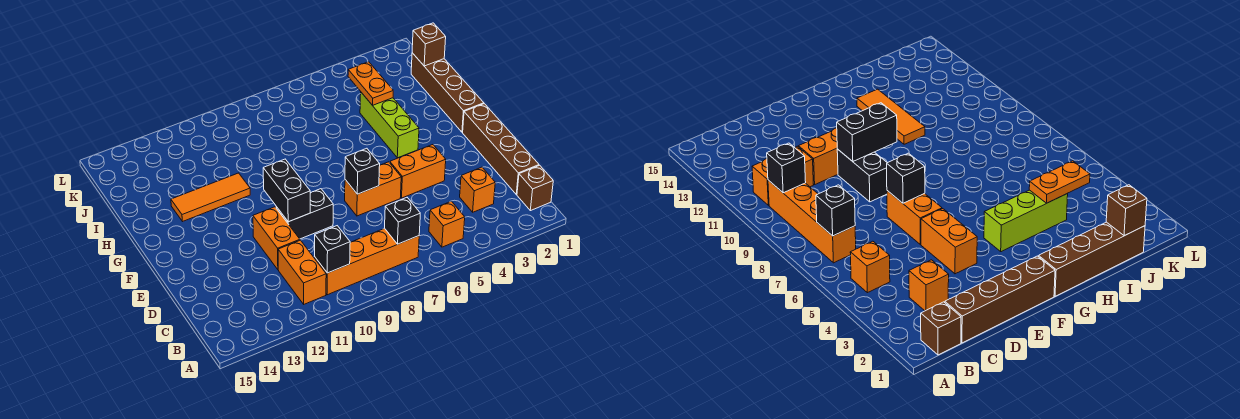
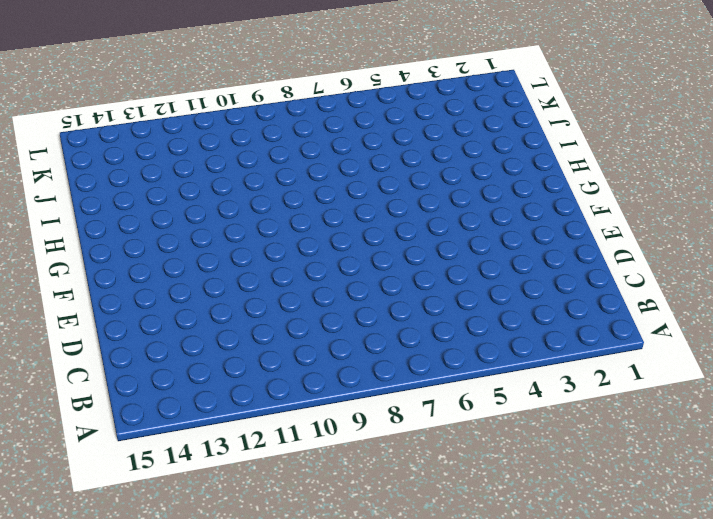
none -> brown brick B1 level 1
none -> orange brick B5 level 1
none -> orange brick B7:B10 level 1

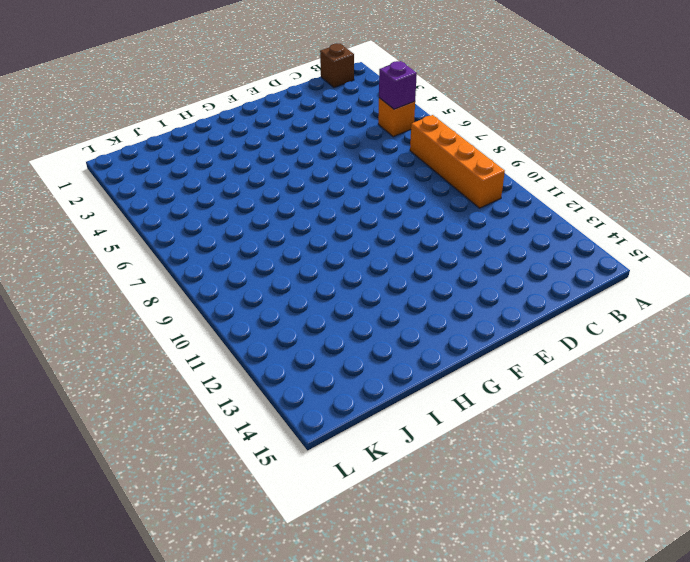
purple brick B5 level 2 -> none
none -> orange brick B11:C11 level 1
none -> brown brick C1:F1 level 1
none -> orange brick C3 level 1

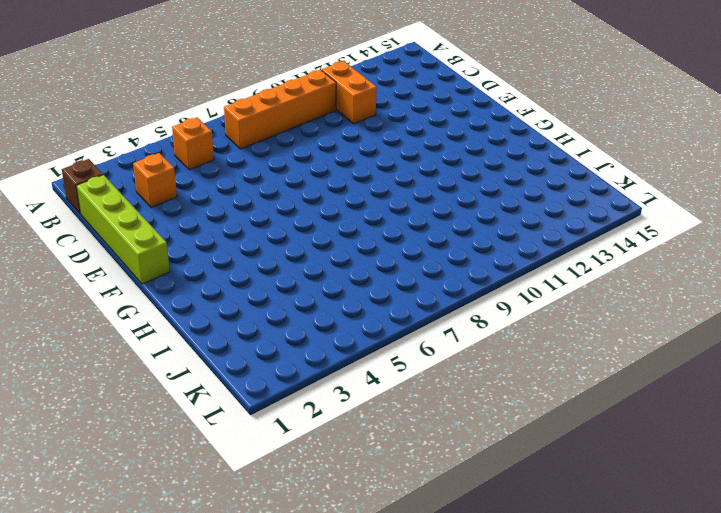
lime brick C1:F1 level 1 -> brown brick C1:F1 level 1
none -> orange brick D11:E11 level 1
none -> orange brick E4:E5 level 1
none -> orange brick E6:E7 level 1

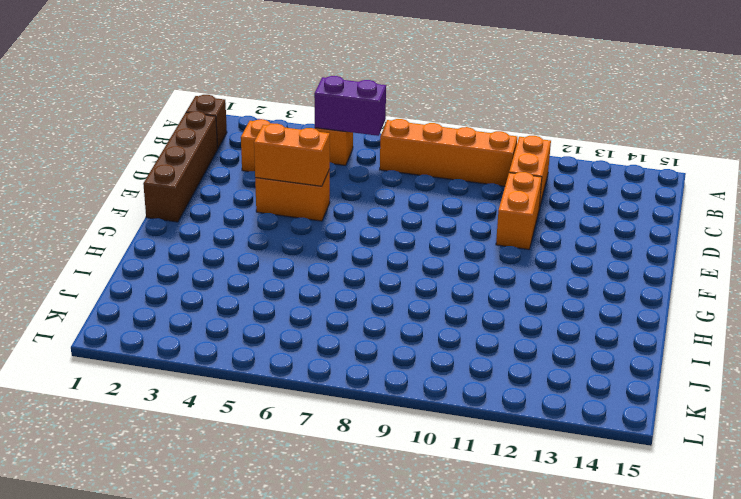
purple brick B5:B6 level 2 -> none
orange brick E4:E5 level 2 -> orange brick E6:E7 level 1
none -> black brick E9:E10 level 1
none -> brown brick G1:J1 level 1
none -> lime brick G4:I4 level 1

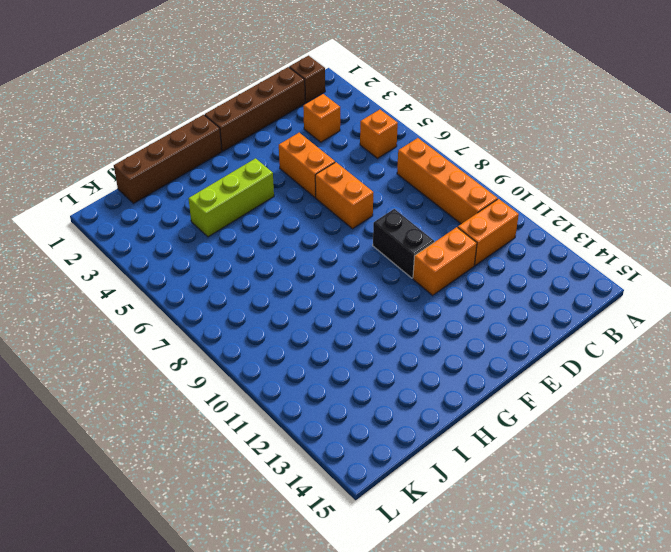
none -> orange tile H11:H13 level 1
none -> black brick B7 level 2
none -> black brick B10 level 2

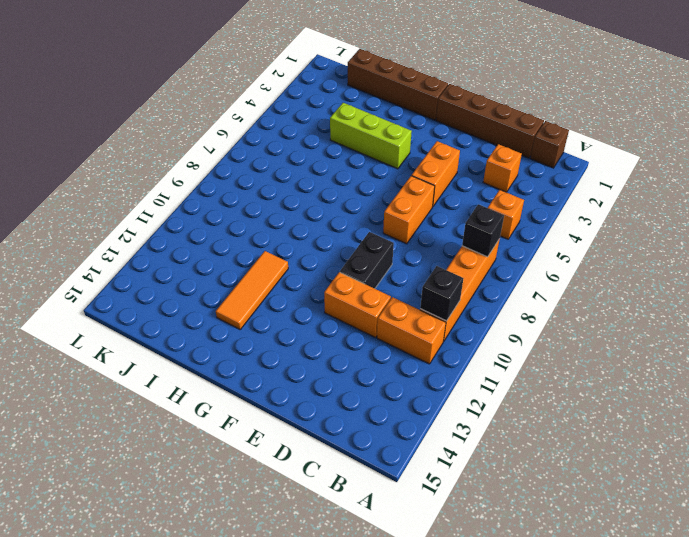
none -> black brick E7 level 2
none -> black brick E10:F10 level 2
none -> orange plate I4:J4 level 2

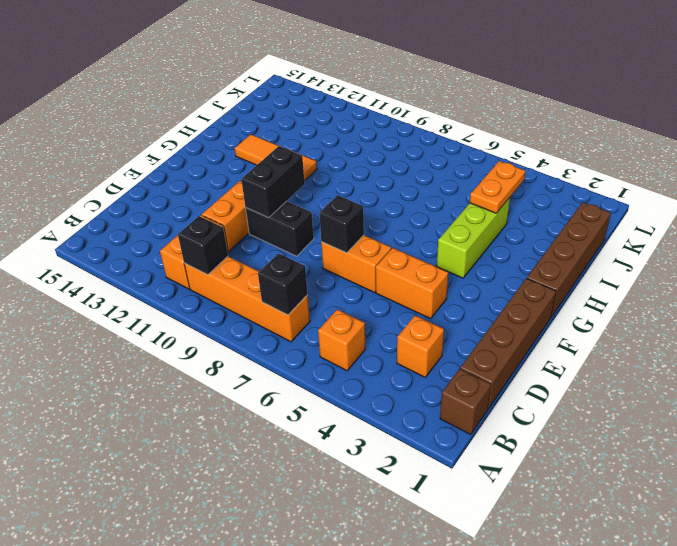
none -> brown brick J1 level 2

